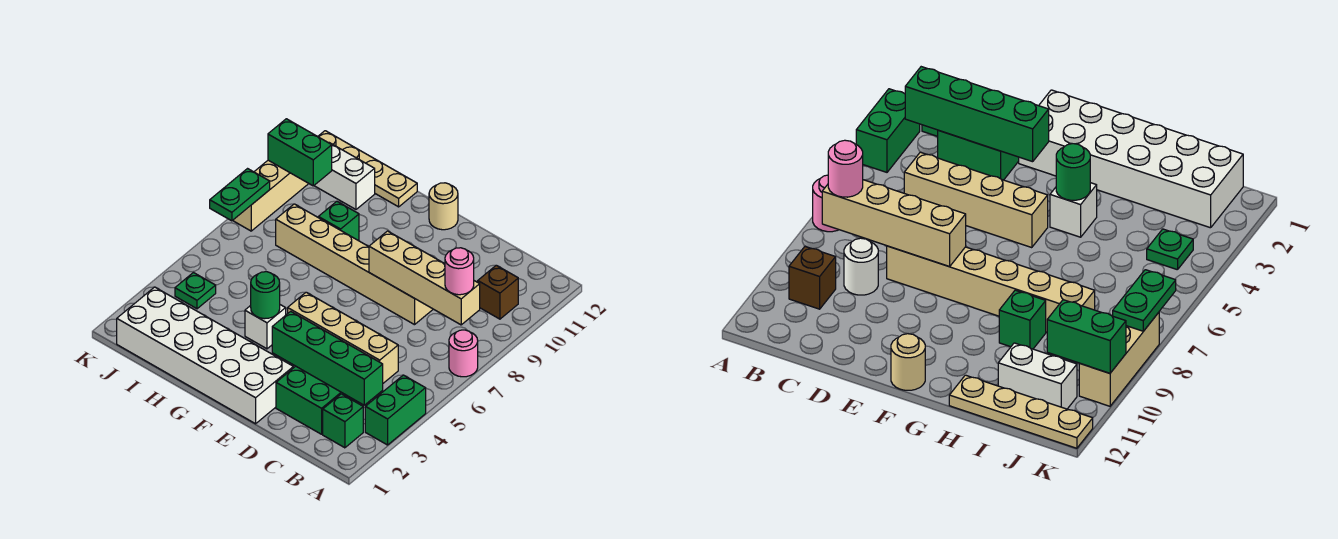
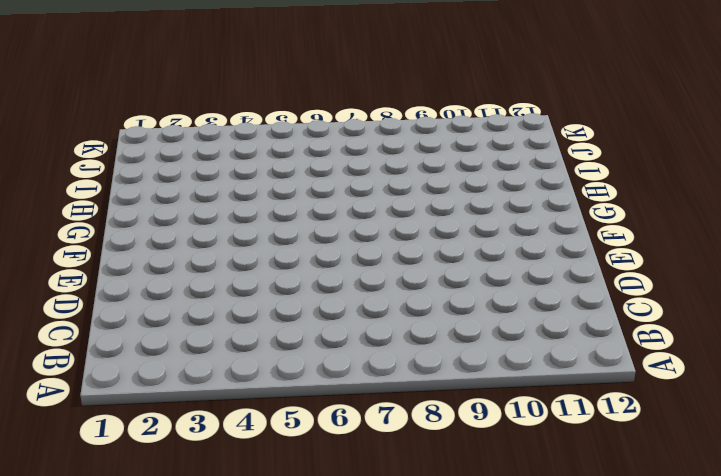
none -> green brick A3:A4 level 1
none -> pink round brick A7 level 1
none -> green brick B2 level 1

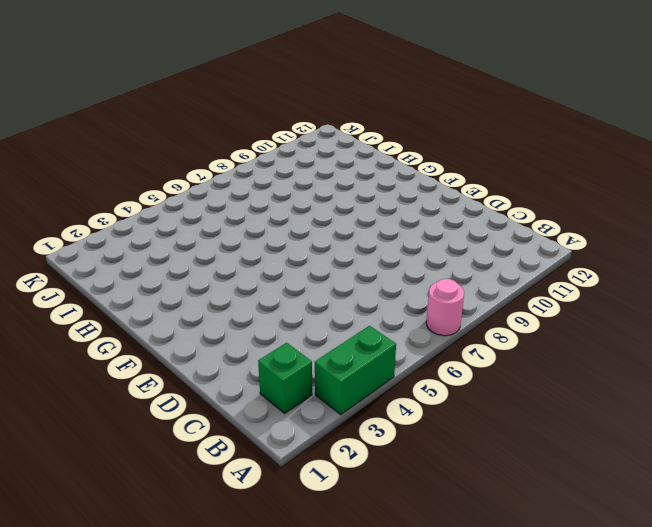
none -> brown brick B10 level 1
none -> green brick C2:D3 level 1
none -> tan brick C5:F5 level 1

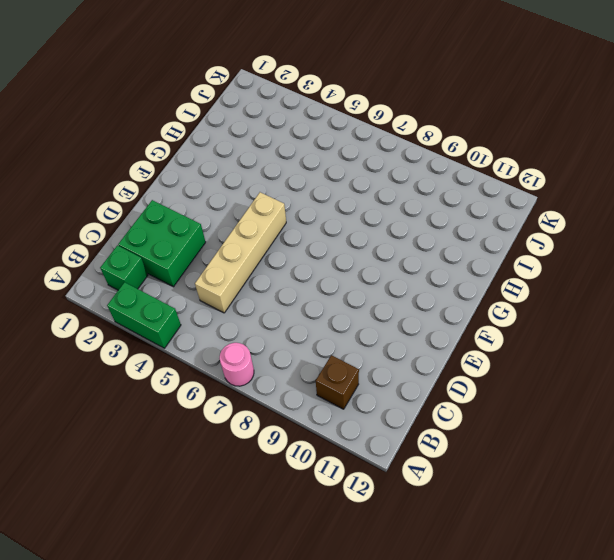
none -> white round brick C9 level 1
none -> tan brick D8:I8 level 1
none -> white brick E1:J2 level 1

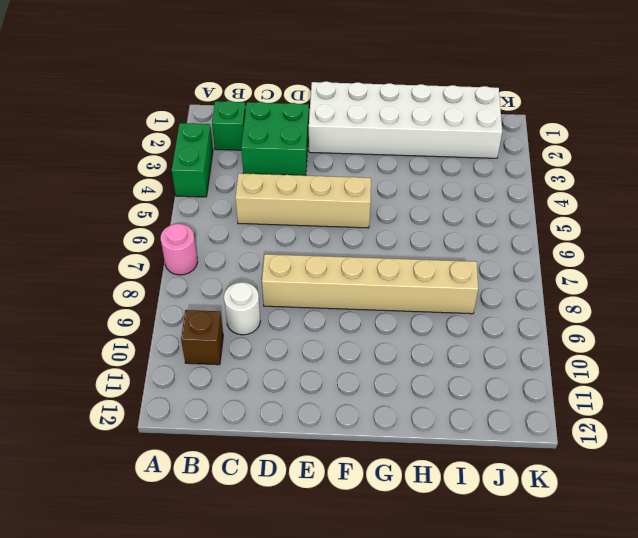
none -> tan round brick F12 level 1
none -> white brick G4 level 1
none -> green brick H9 level 1

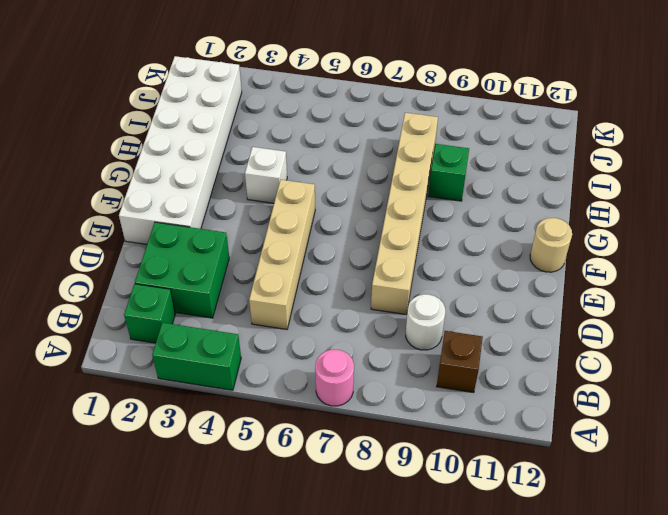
none -> tan plate H12:K12 level 1
none -> white brick I11:J11 level 1
none -> green plate J4 level 1

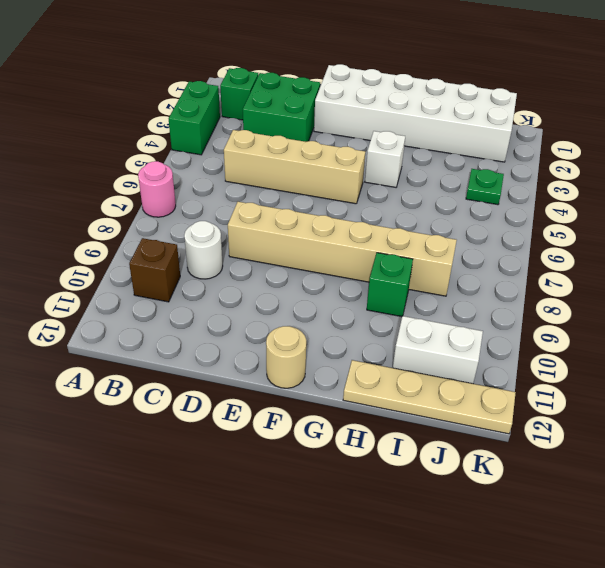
none -> tan brick K8:K10 level 1
none -> green brick B3:E3 level 2
none -> tan brick B8:E8 level 2

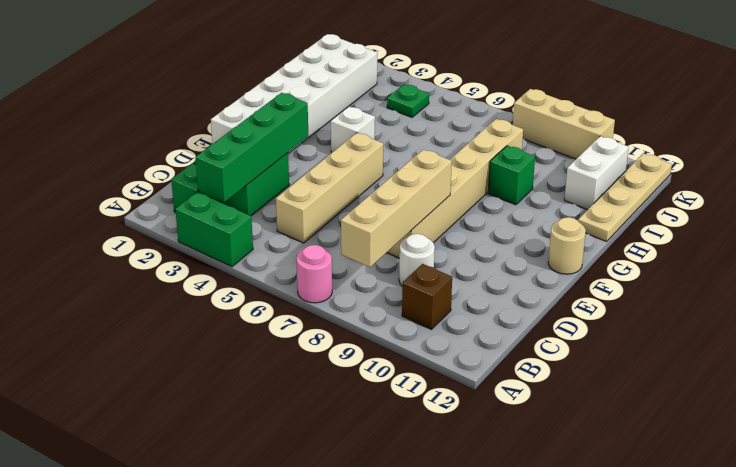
none -> green round brick G4 level 2
none -> green brick J10:K10 level 2
none -> green plate K7:K8 level 2

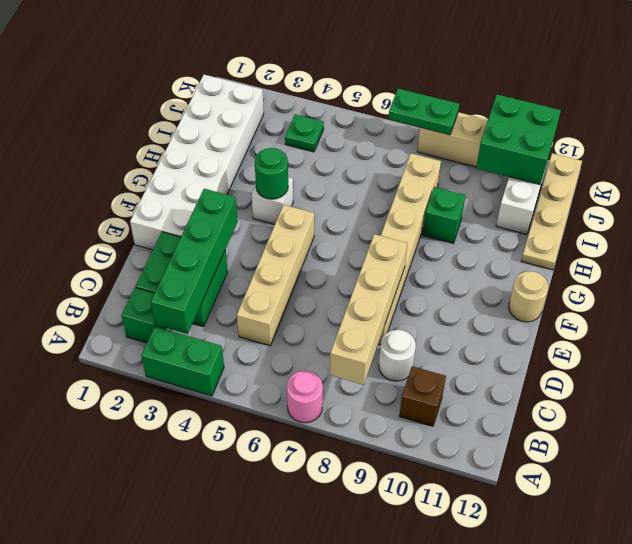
green brick J10:K11 level 2 -> green brick J10:K10 level 2
none -> pink round brick B8 level 3

